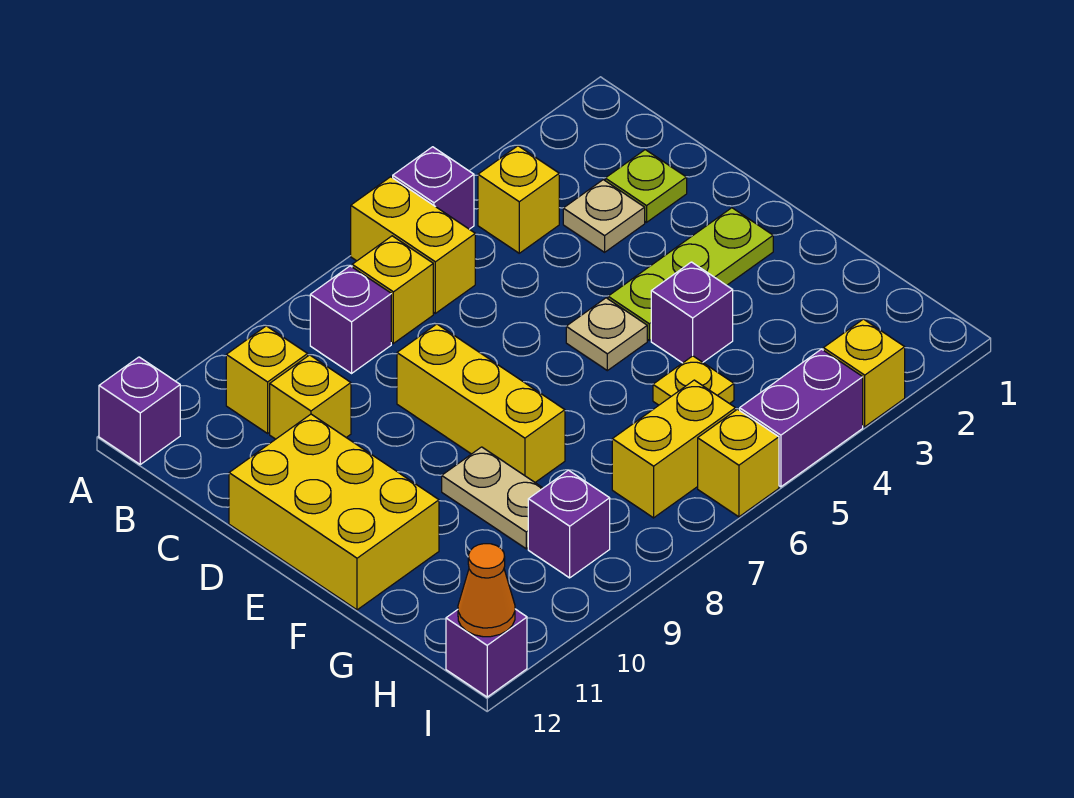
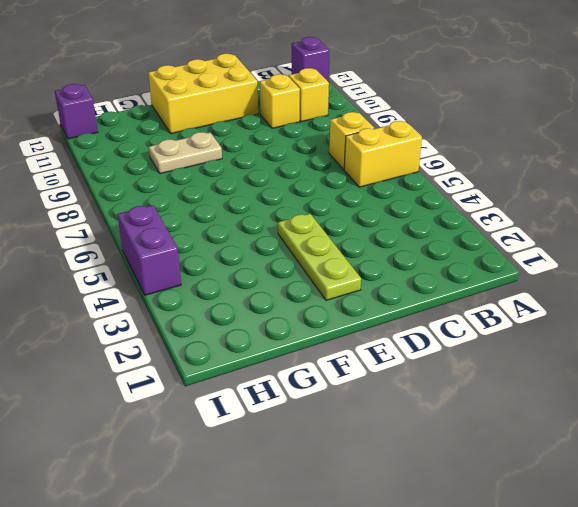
none -> purple brick A5 level 1
none -> yellow brick B4 level 1
none -> purple brick B8 level 1

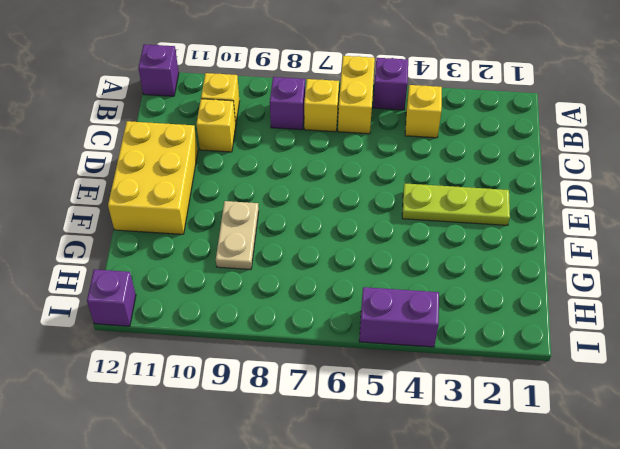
none -> lime plate C2 level 1
none -> tan plate C3 level 1
none -> yellow brick D8:F8 level 1

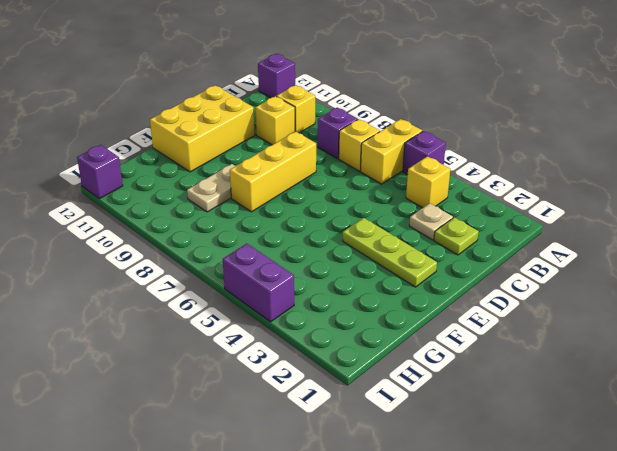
none -> tan plate E5 level 1
none -> purple brick F4 level 1
none -> yellow plate G5 level 1

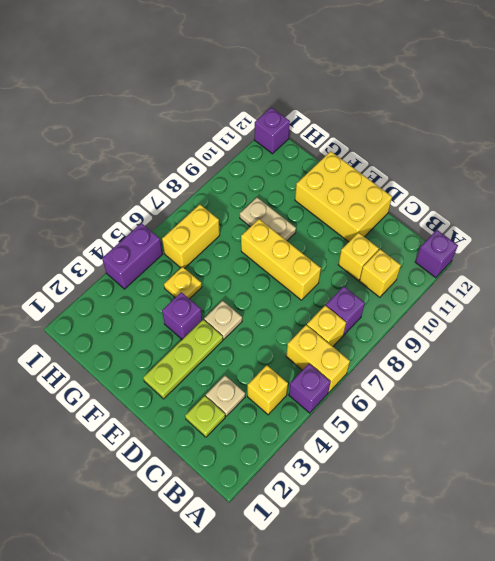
none -> purple brick H9 level 1
none -> yellow brick I3 level 1
none -> yellow brick I6 level 1

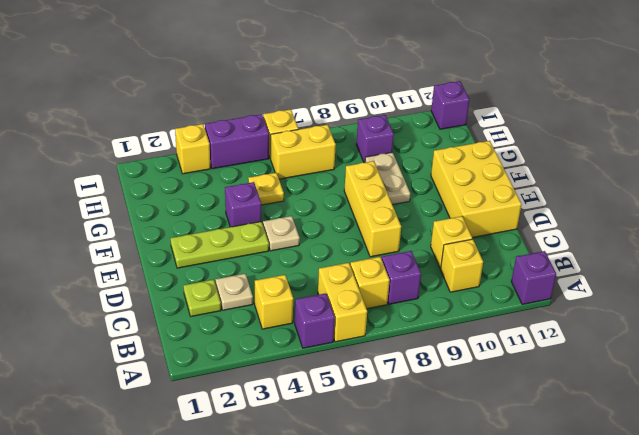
none -> orange cone I12 level 2

